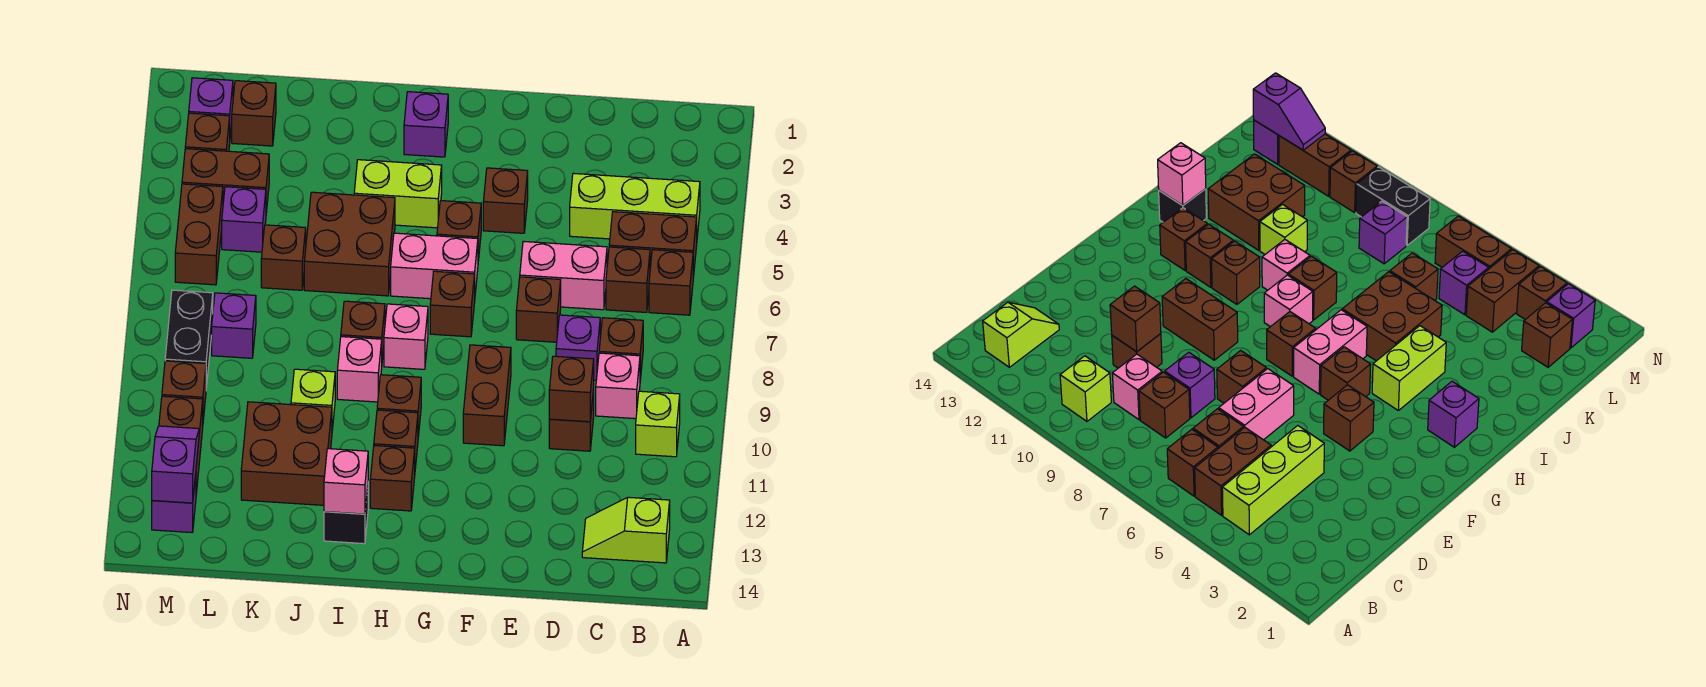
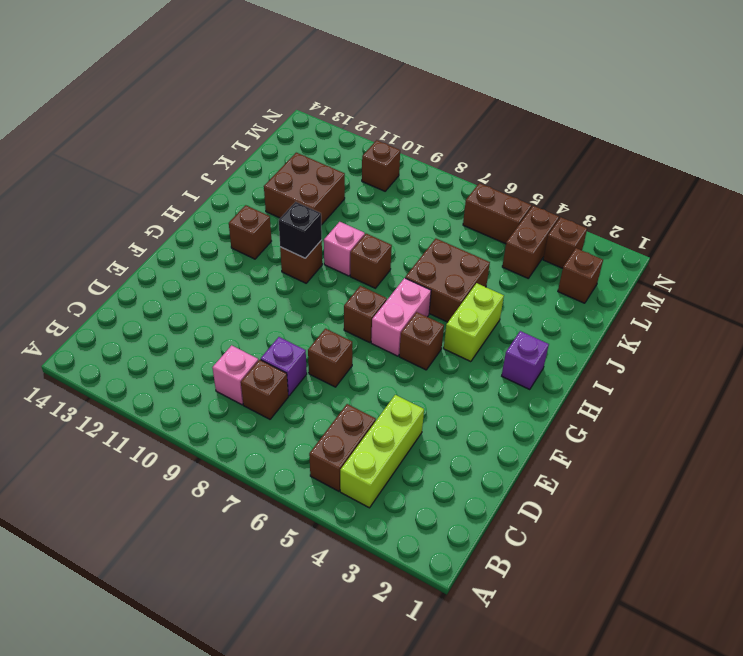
black brick H10 level 2 -> black brick I13 level 1
none -> brown brick B6 level 1
none -> lime brick B10 level 1
none -> lime slope B13:C13 level 1 top B
none -> brown brick C6 level 1

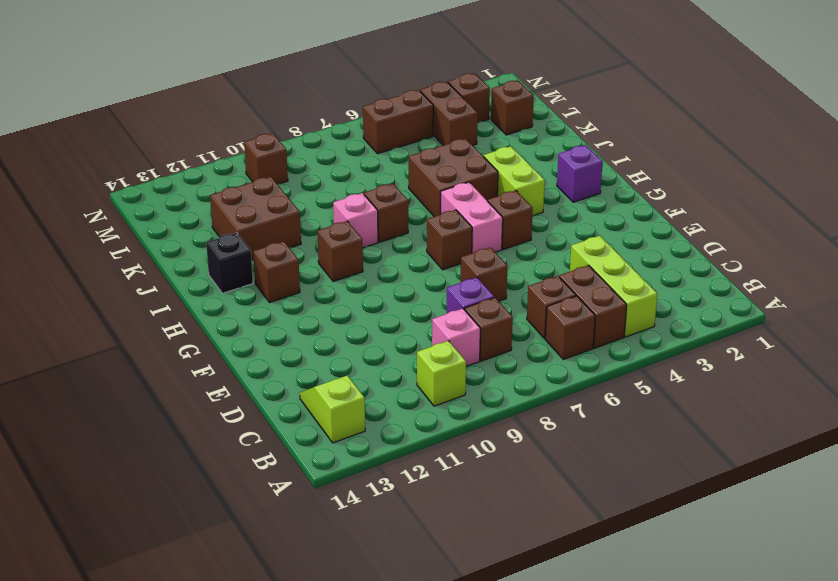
none -> pink brick D6:E6 level 1
none -> brown brick D10 level 1
none -> brown brick F4 level 1
none -> brown brick F9:F10 level 1

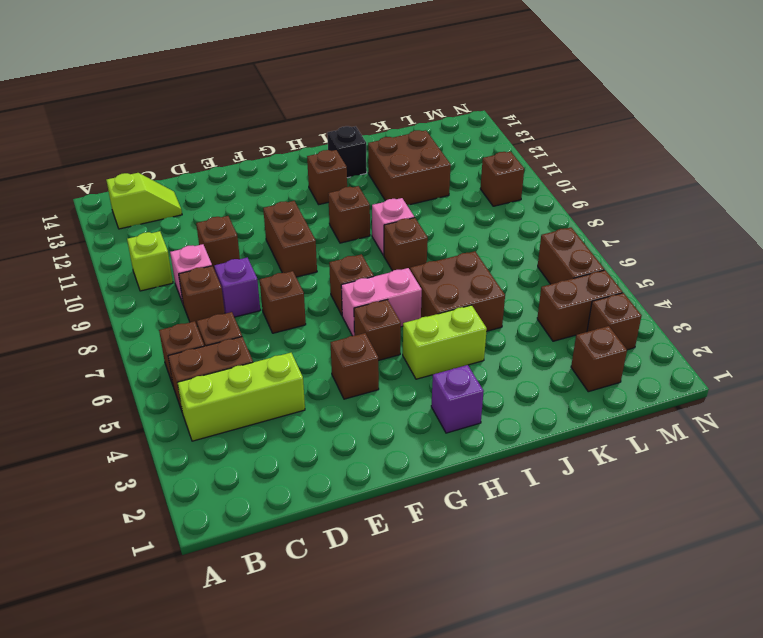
none -> pink brick D6:E6 level 1
none -> pink brick H8 level 1
none -> brown brick H11 level 1
none -> lime brick J10 level 1

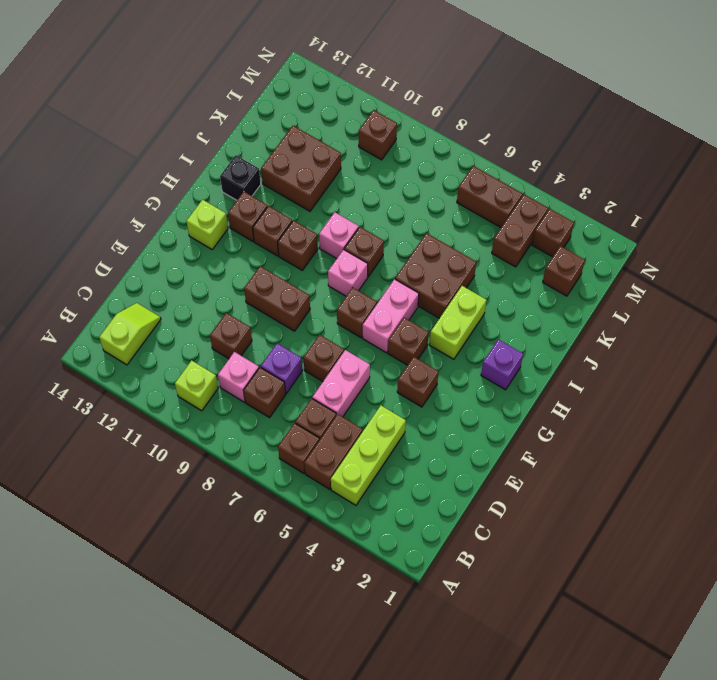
lime brick G13 level 1 -> lime brick J10 level 1
none -> brown brick K6 level 1
none -> purple brick L5 level 1
none -> purple brick L8 level 1
none -> purple brick M2 level 1

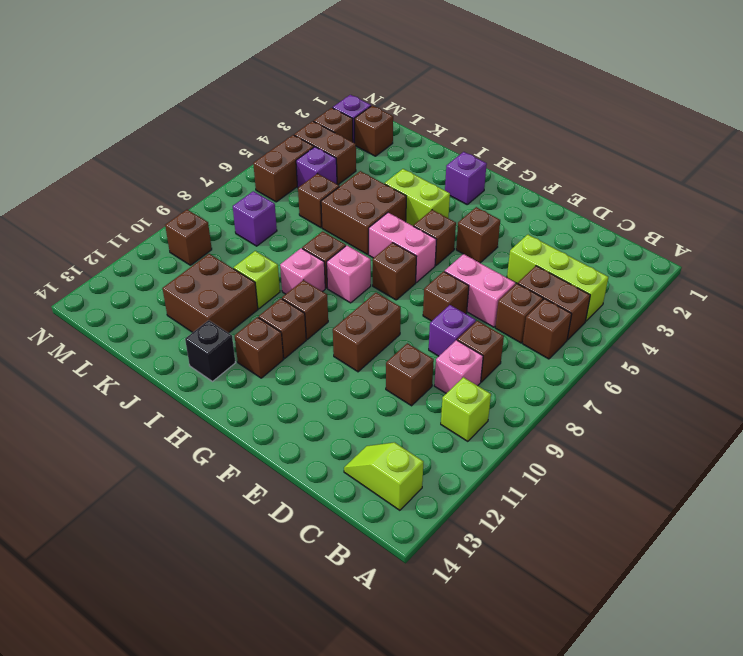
none -> black brick M8:M9 level 1
none -> brown brick M11:M12 level 1
none -> purple brick M13 level 1
none -> brown brick D10 level 2

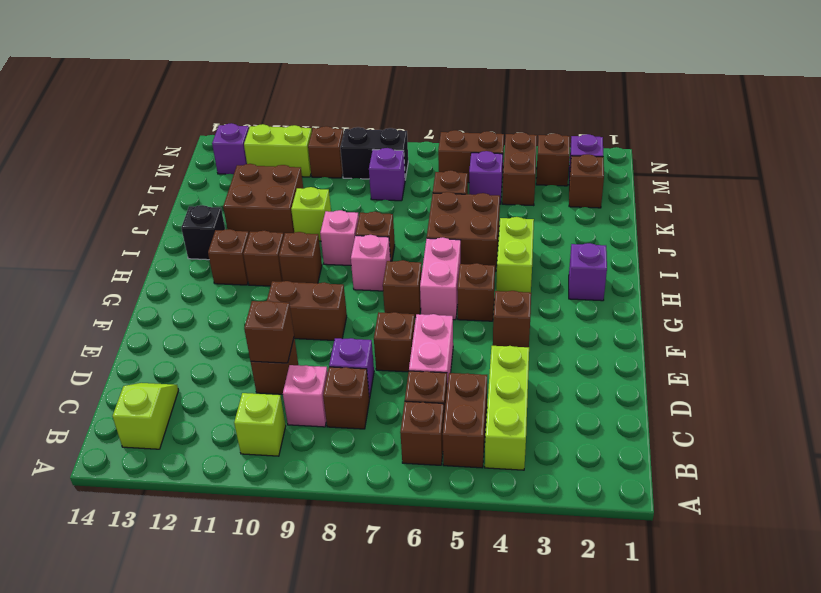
lime brick M11:M12 level 1 -> brown brick M11:M12 level 1
none -> pink brick I13 level 2
none -> purple slope M12:M13 level 2 top 13

